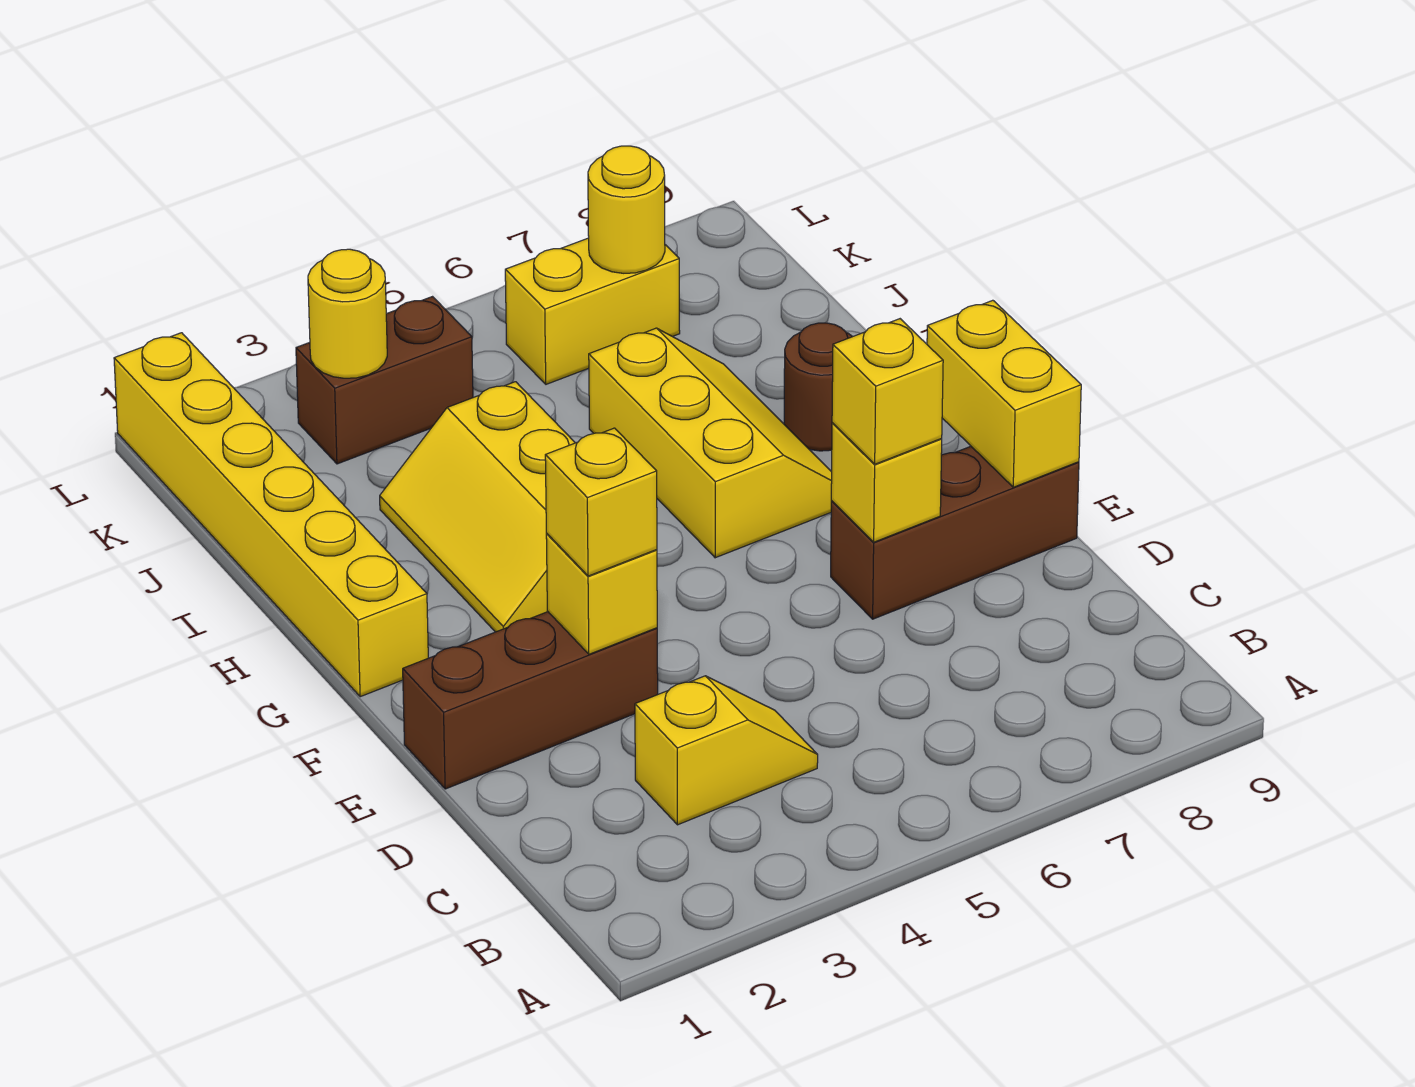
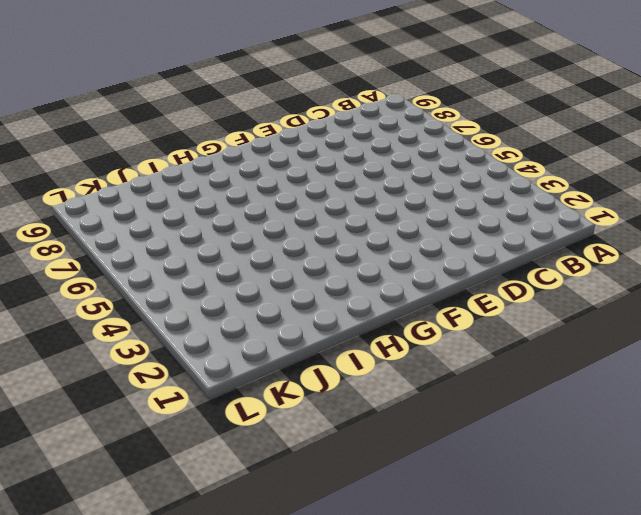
none -> yellow slope C3:C4 level 1 top 3
none -> brown brick E1:E3 level 1
none -> brown brick E7:E9 level 1

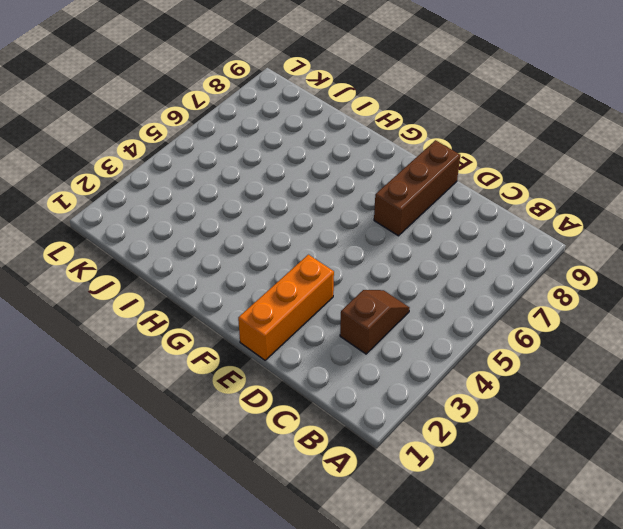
brown slope C3:C4 level 1 top 3 -> yellow slope C3:C4 level 1 top 3
orange brick E1:E3 level 1 -> brown brick E1:E3 level 1
none -> yellow brick G1:L1 level 1
none -> yellow slope G3:I4 level 1 top 4
none -> yellow slope G6:I7 level 1 top 6

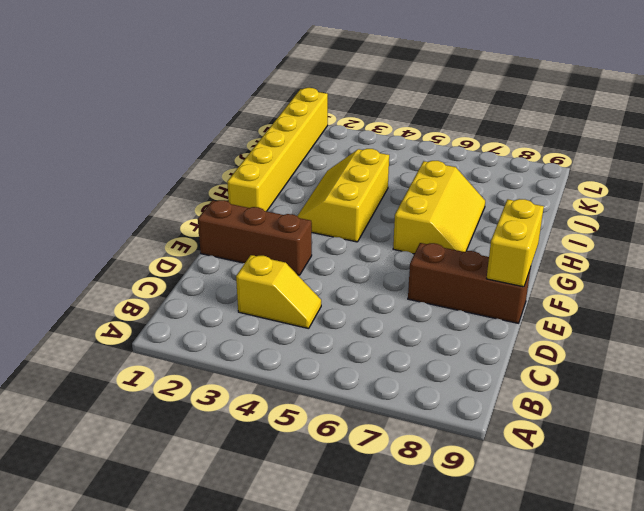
none -> brown round brick H8 level 1
none -> brown brick K3:K4 level 1
none -> yellow brick K6:K7 level 1

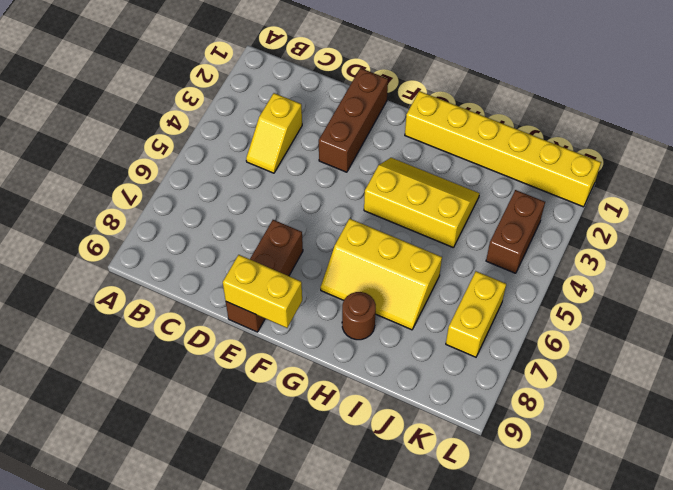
none -> yellow brick E3 level 2
none -> yellow brick E7 level 2
none -> yellow round brick K3 level 2

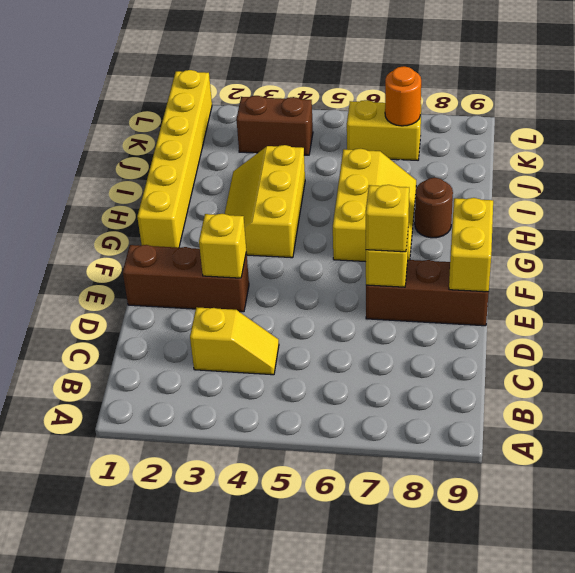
orange round brick K7 level 2 -> yellow round brick K7 level 2
none -> yellow round brick K3 level 2
none -> yellow brick E3 level 3

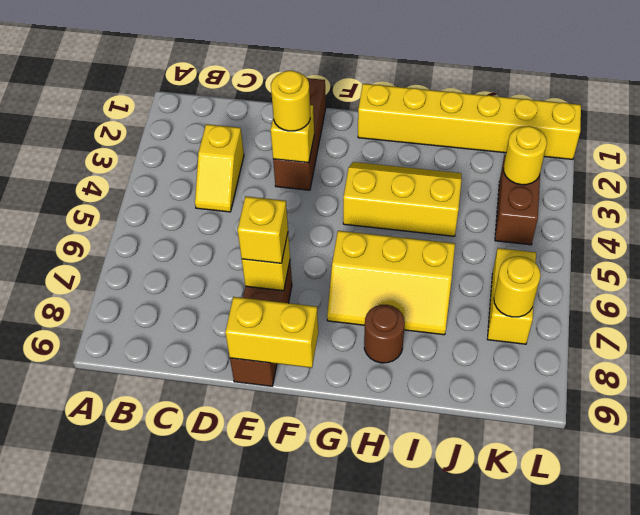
yellow round brick E3 level 3 -> yellow brick E3 level 3

